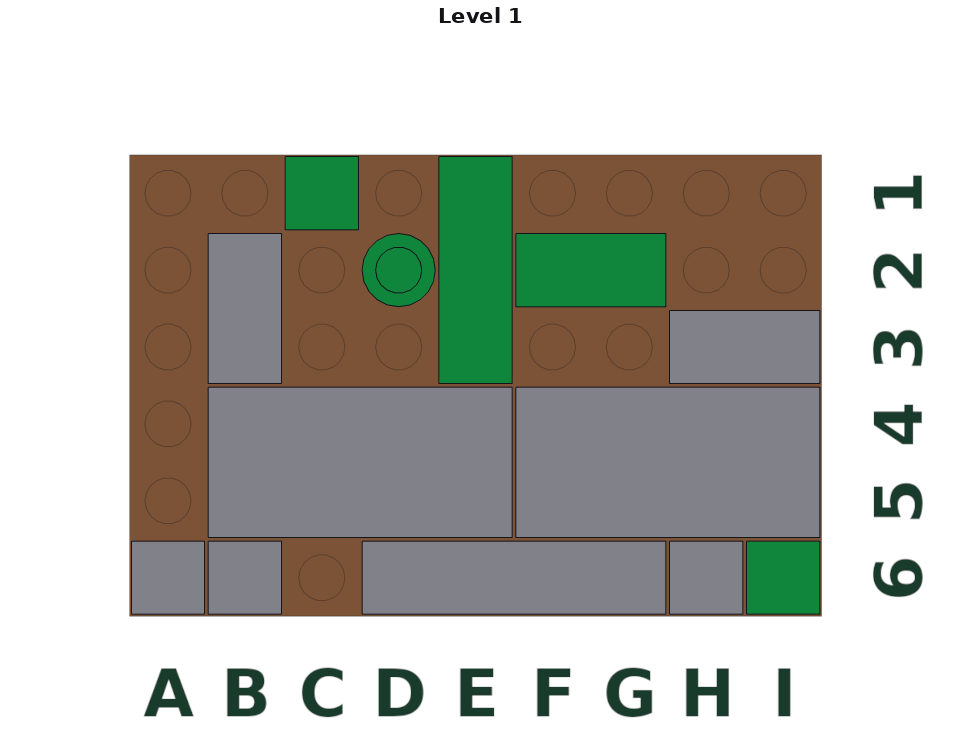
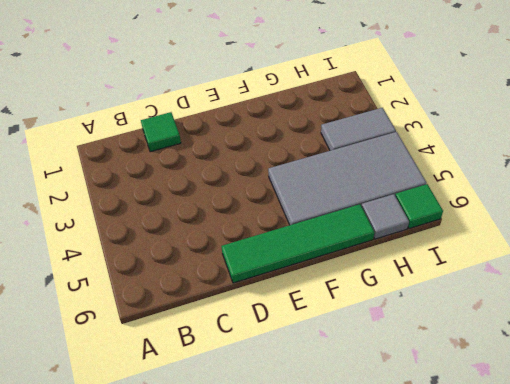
green tile D6:G6 level 1 -> grey tile D6:G6 level 1
none -> grey tile A6 level 1
none -> grey tile B2:B3 level 1
none -> grey tile B4:E5 level 1

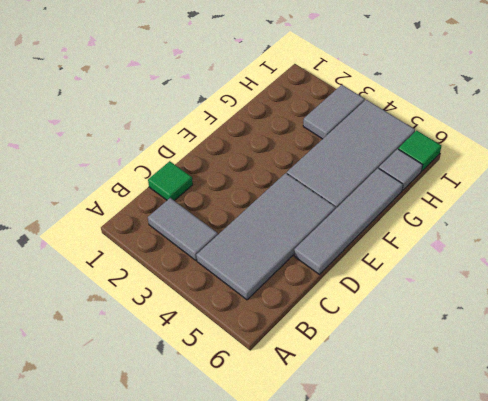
none -> grey tile A6 level 1
none -> grey tile B6 level 1
none -> green round brick D2 level 1

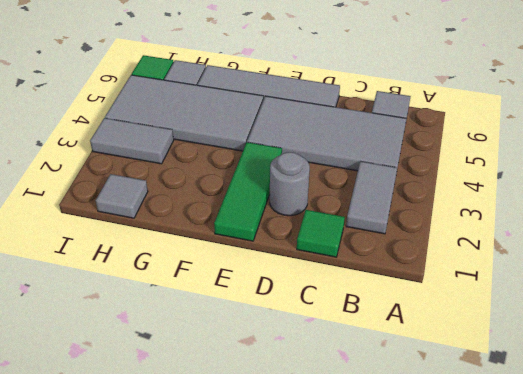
grey round brick D2 level 1 -> green round brick D2 level 1
grey tile H1 level 1 -> grey tile A6 level 1
none -> green tile F2:G2 level 1

